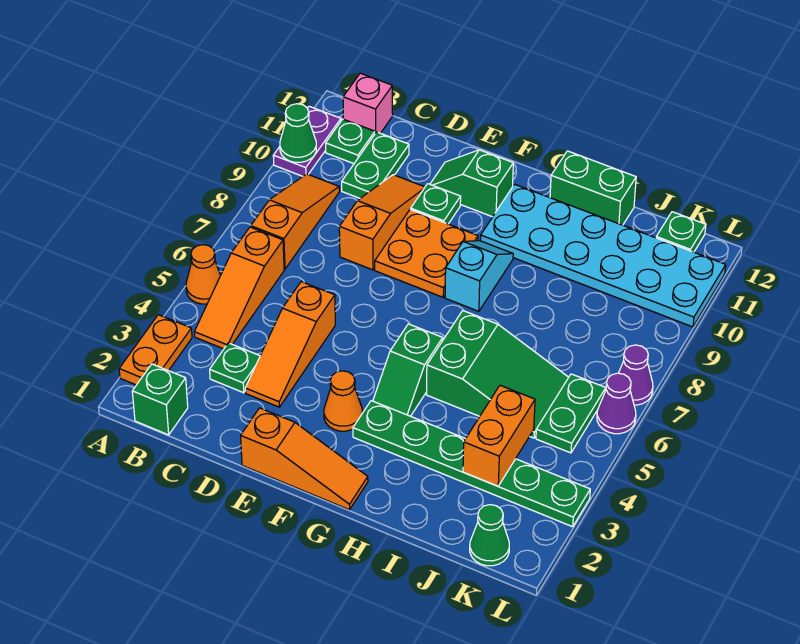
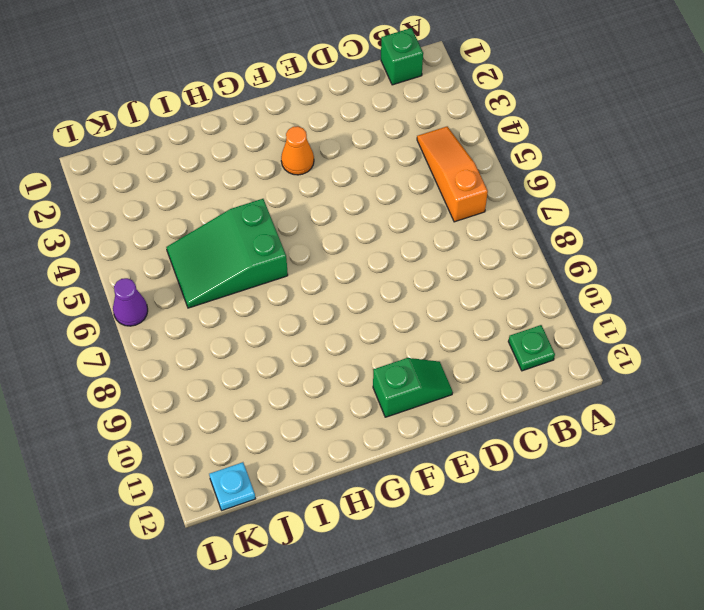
cyan plate K12 level 1 -> green plate K12 level 1
none -> orange plate A2:A3 level 1
none -> orange cone A5 level 1
none -> purple plate A10:A11 level 1
none -> orange slope B7:B9 level 1 top 7

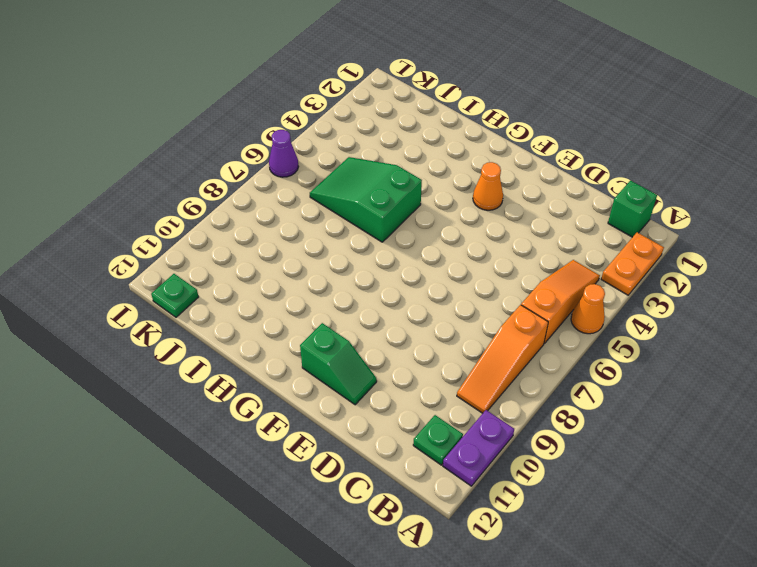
none -> pink brick B12 level 1
none -> green plate C3 level 1
none -> green plate C10:C11 level 1
none -> orange slope D3:D5 level 1 top 5

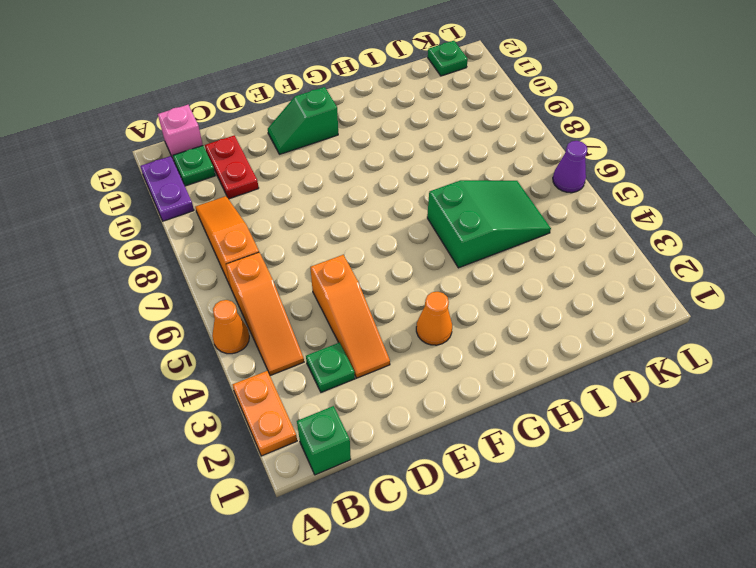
red plate C10:C11 level 1 -> green plate C10:C11 level 1
none -> orange slope D8:D10 level 1 top 8
none -> orange slope E1:G1 level 1 top E
none -> orange plate E8:F9 level 1
none -> green plate E10 level 1

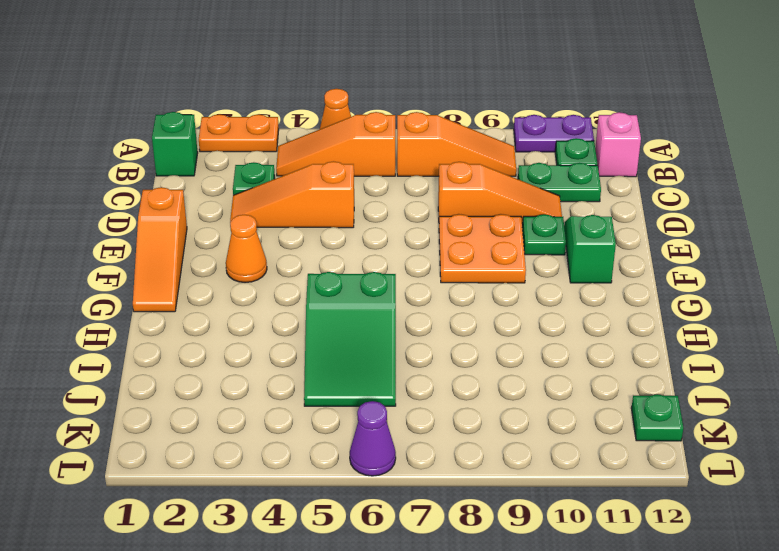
none -> green plate G3:L3 level 1
none -> green slope G4:G5 level 1 top 5
none -> cyan slope G8:G9 level 1 top 8
none -> cyan plate G10:L11 level 1

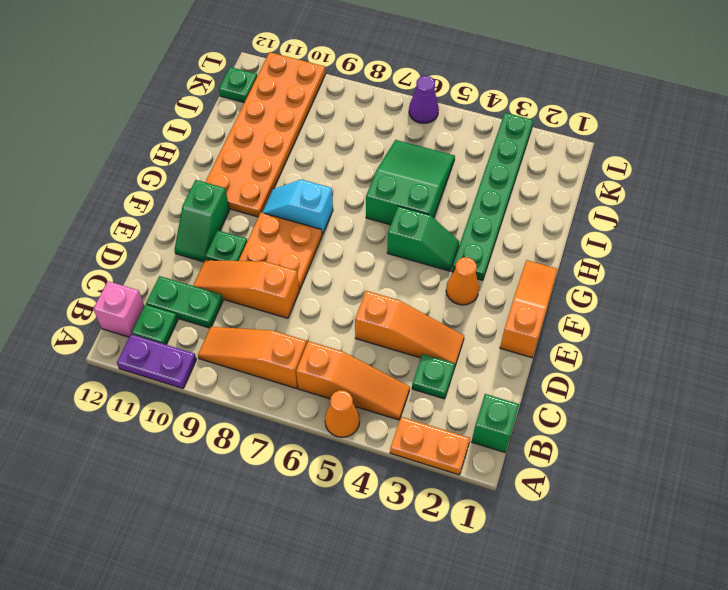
orange plate G10:L11 level 1 -> cyan plate G10:L11 level 1
none -> green brick H12:I12 level 1
none -> green cone K1 level 1
none -> green plate K5:K6 level 1
none -> purple cone L7 level 1

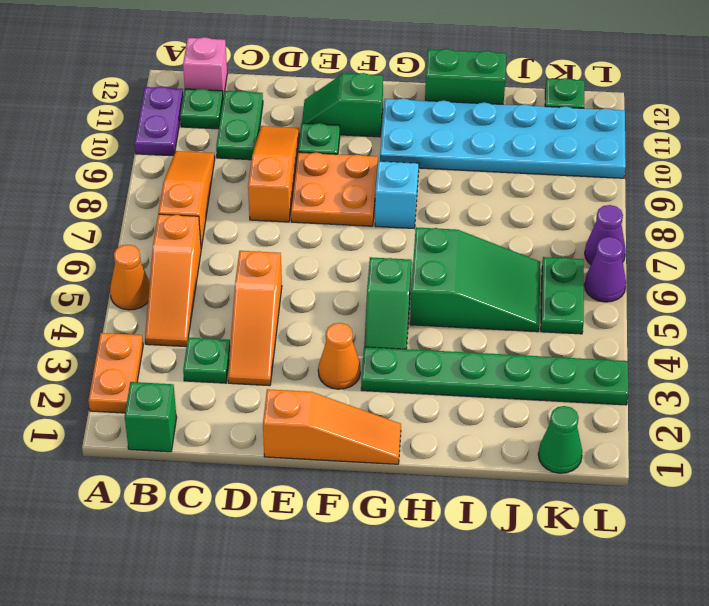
none -> green cone A10 level 2
none -> orange brick J3:J4 level 2

